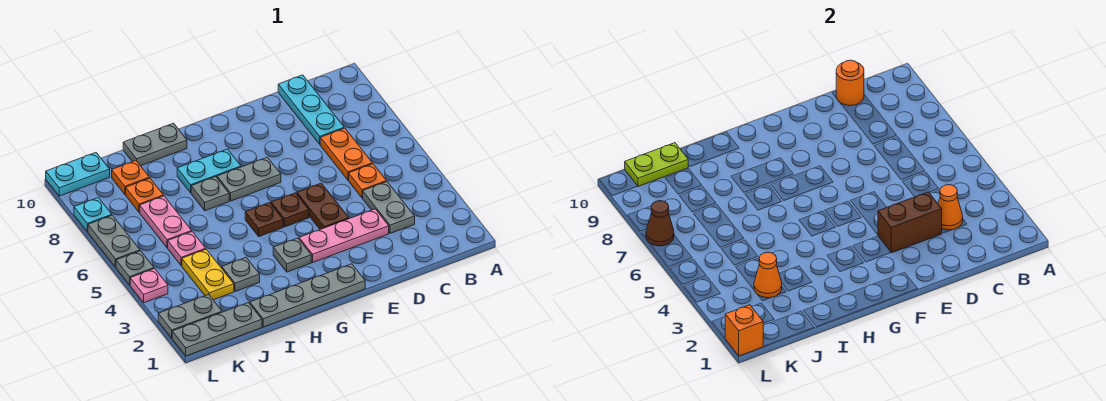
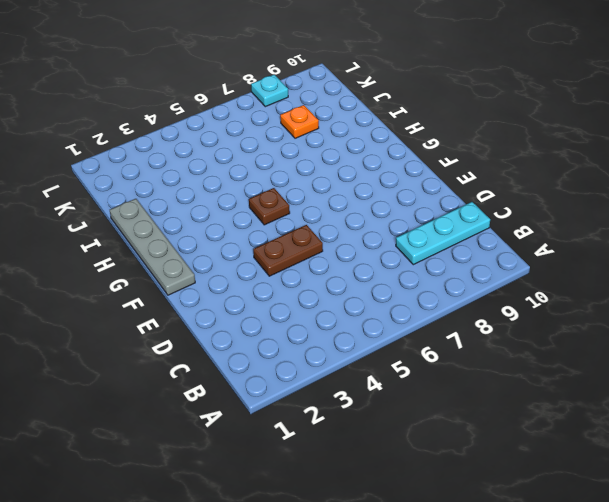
none -> grey plate C3:C4 level 1
none -> orange plate C5 level 1
none -> orange plate C6:C7 level 1
none -> pink plate D3:F3 level 1

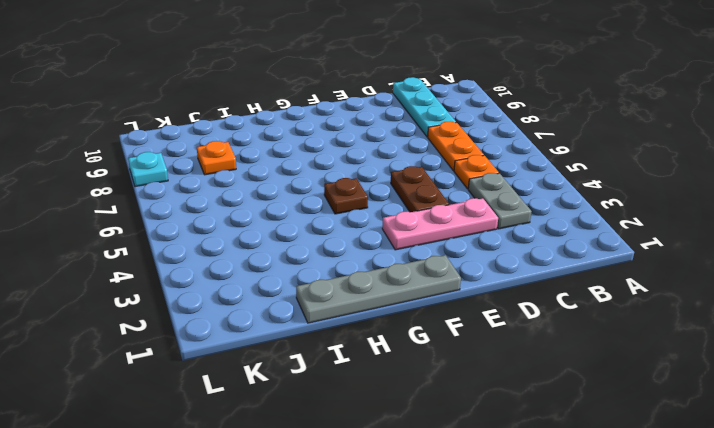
none -> brown plate F5 level 1
none -> grey plate F7:G7 level 1
none -> grey plate G3 level 1
none -> cyan plate G8:H8 level 1

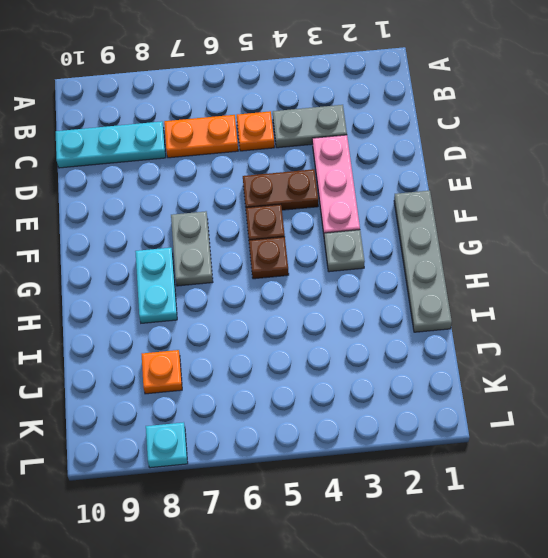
none -> grey plate H7 level 1
none -> grey plate H10:I10 level 1
none -> grey plate I3 level 1
none -> grey plate J1:L1 level 1

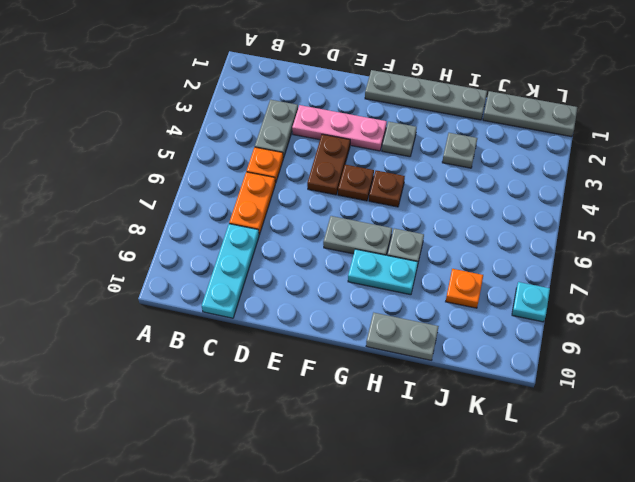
none -> yellow plate J3:J4 level 1
none -> pink plate J5 level 1
none -> pink plate J6:J7 level 1
none -> orange plate J9 level 1

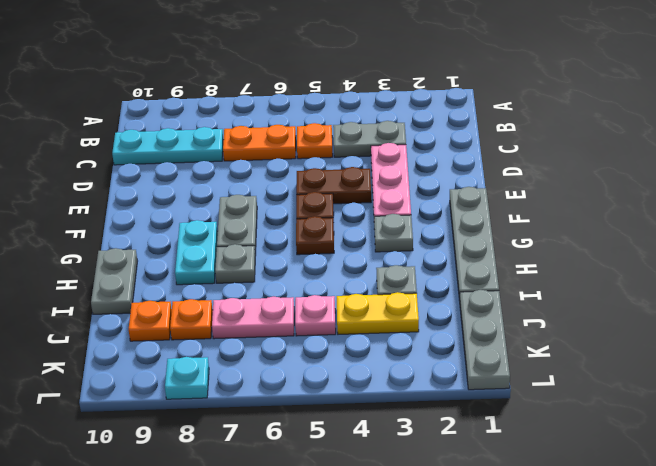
none -> grey plate K2:L2 level 1
none -> cyan plate K10:L10 level 1
none -> pink plate L4 level 1
none -> grey plate L5 level 1

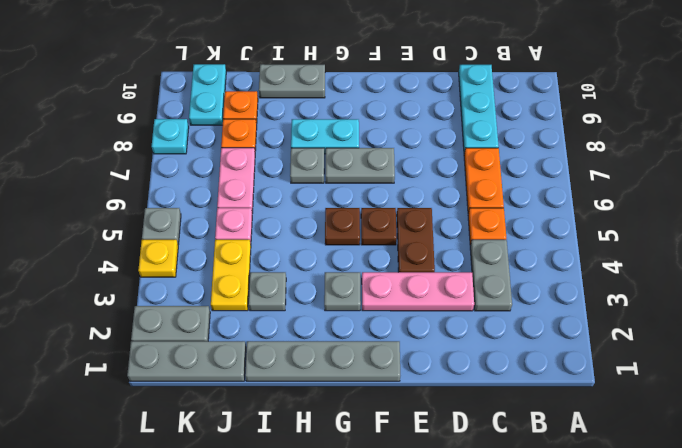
cyan plate K9:K10 level 1 -> cyan plate K10:L10 level 1
yellow plate L4 level 1 -> pink plate L4 level 1
none -> grey plate L6:L7 level 1
none -> orange cone C3 level 2
none -> orange round brick C10 level 2
none -> brown brick D3:E3 level 2

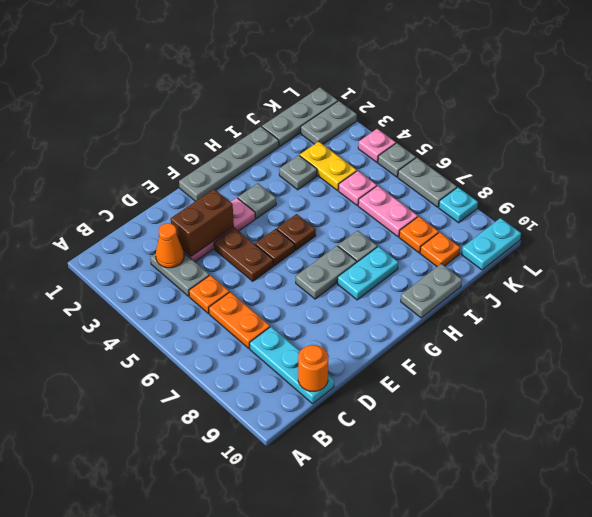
none -> orange cone J3 level 2
none -> lime plate J10:K10 level 2
none -> orange brick L1 level 2
none -> brown cone L7 level 2

